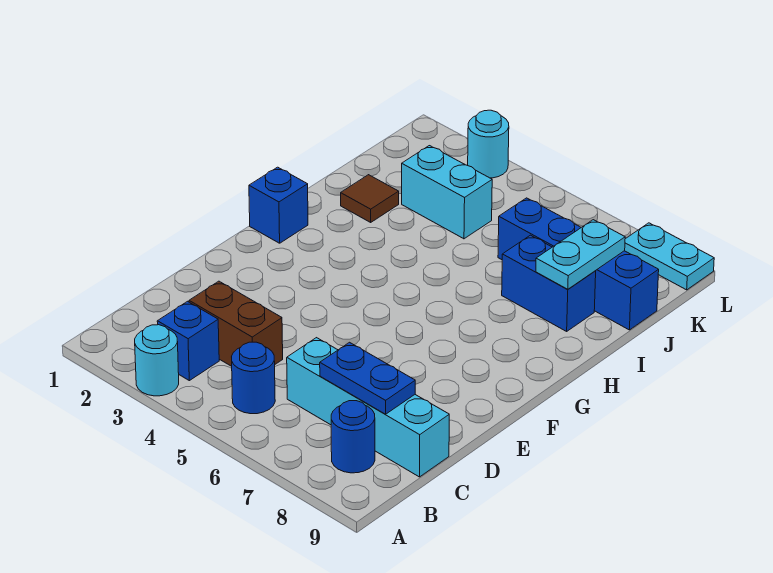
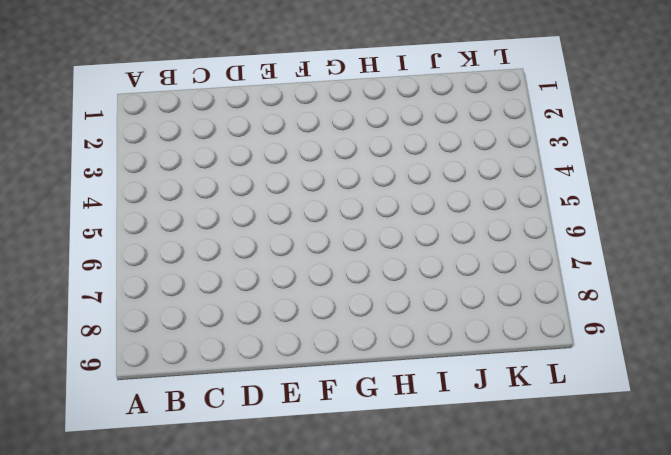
none -> cyan round brick A3 level 1
none -> blue brick B3 level 1
none -> blue round brick B5 level 1

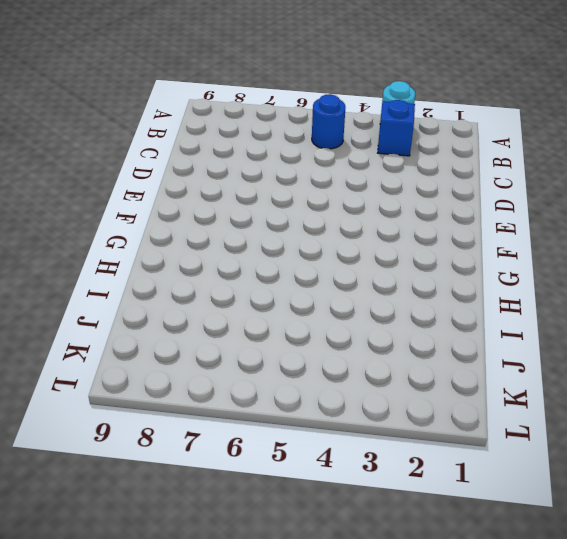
none -> blue round brick B8 level 1
none -> brown brick C3:C4 level 1
none -> cyan brick C6:C9 level 1

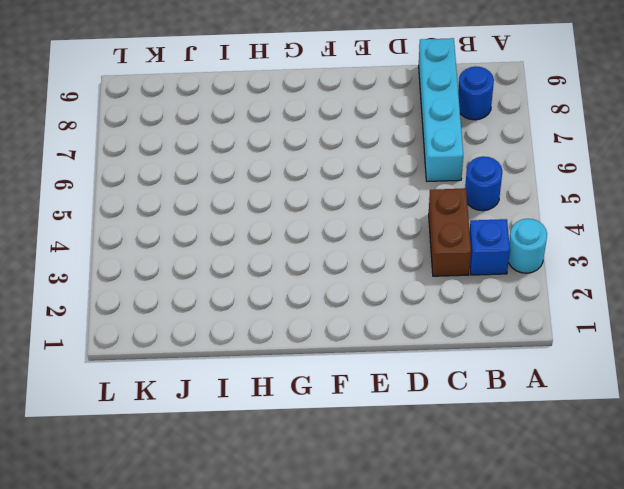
none -> blue brick G1 level 1
none -> brown tile I2 level 1
none -> blue brick I7:I8 level 1

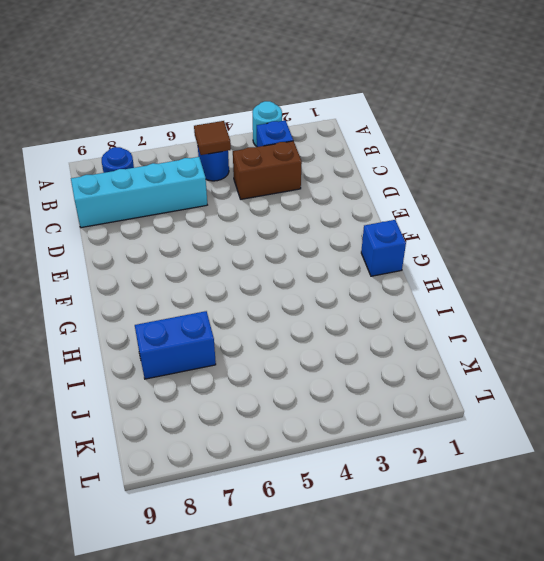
brown tile B5 level 2 -> brown tile I2 level 1
none -> cyan brick J3:J4 level 1
none -> blue brick J6:J9 level 1
none -> cyan round brick L3 level 1

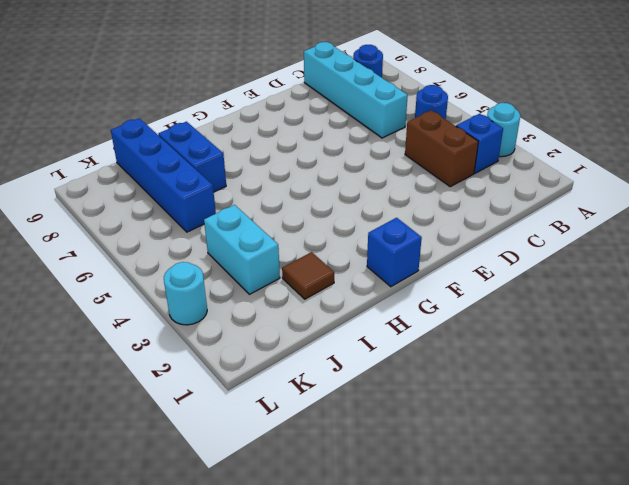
none -> cyan plate L8:L9 level 1
none -> blue plate C7:C8 level 2
none -> cyan plate I8:J8 level 2

